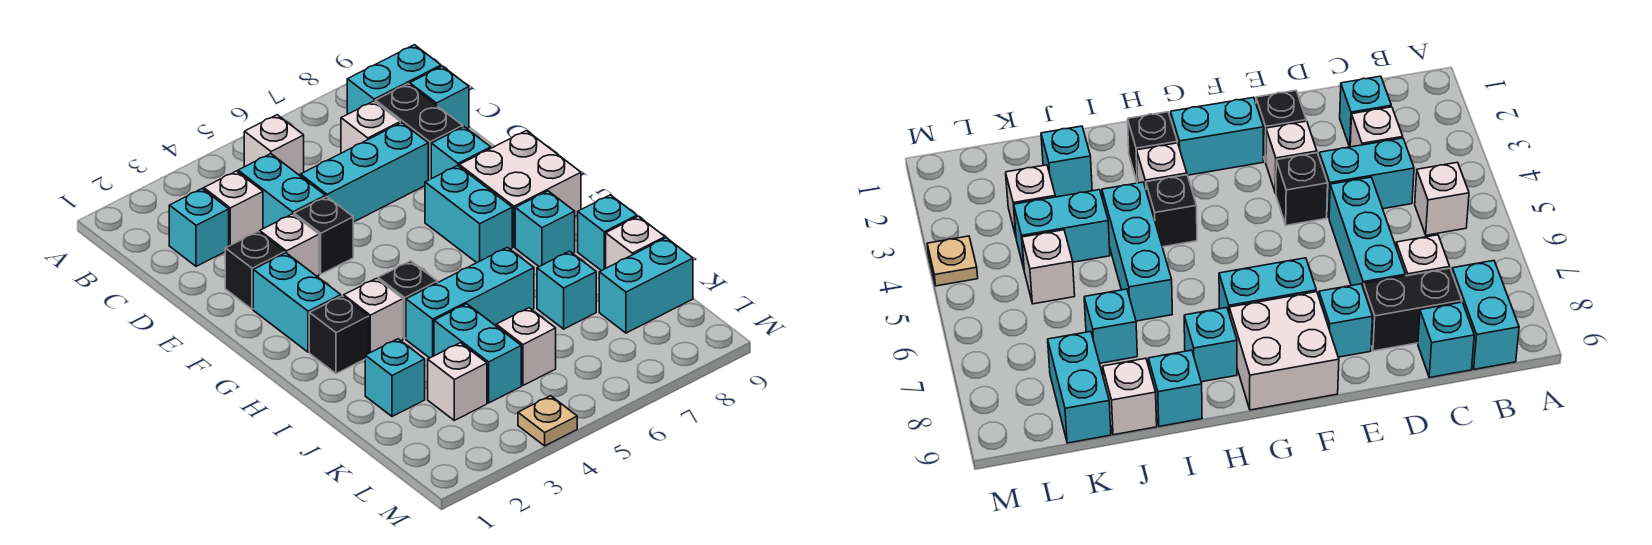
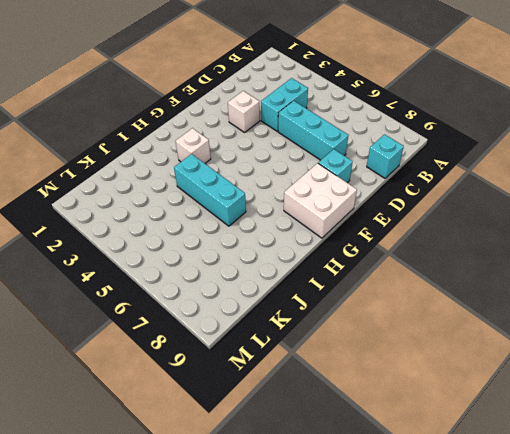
none -> white brick B5 level 1
none -> cyan brick B8:B9 level 1
none -> cyan brick C2 level 1
none -> white brick C3 level 1

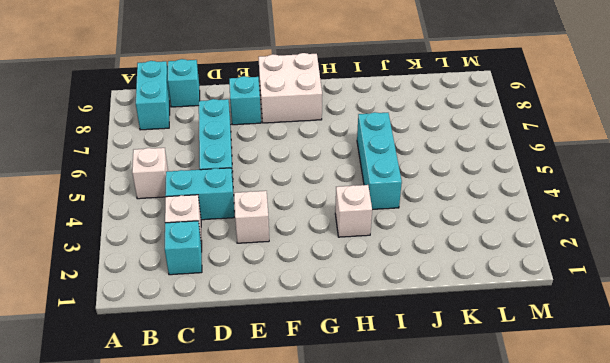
none -> white brick C7 level 1
none -> black brick C8:D8 level 1
none -> black brick E2 level 1
none -> black brick E4 level 1

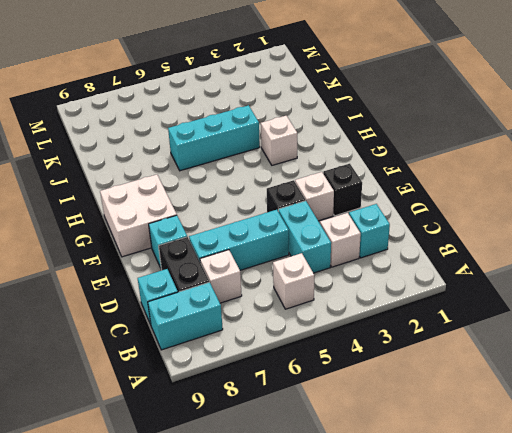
none -> cyan brick F2:G2 level 1
none -> cyan brick F7:G7 level 1
none -> black brick H2 level 1
none -> black brick H4 level 1

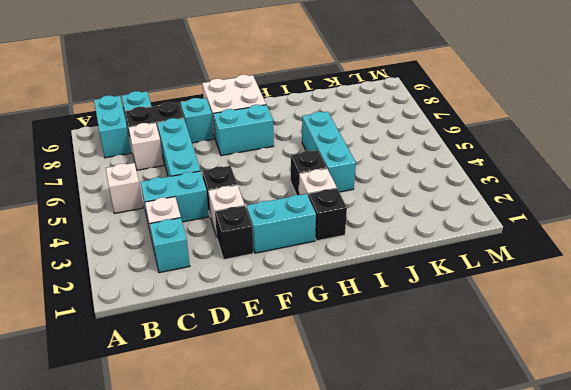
none -> cyan brick H8 level 1
none -> cyan brick I9 level 1
none -> cyan brick J2 level 1
none -> cyan brick J4:K4 level 1

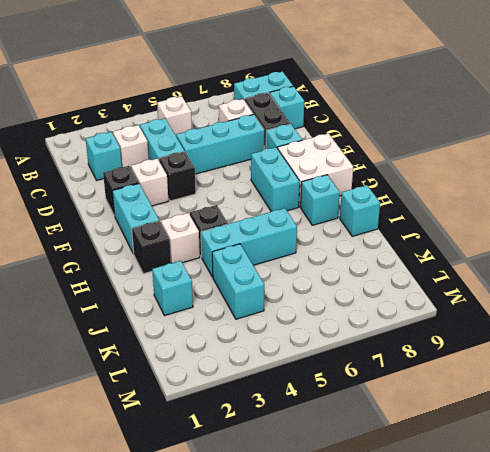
none -> cyan brick J7 level 1
none -> white brick J9 level 1
none -> white brick K3 level 1
none -> white brick K5 level 1

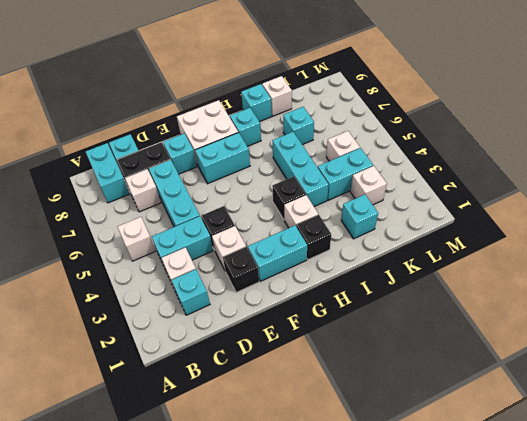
none -> cyan brick K8:K9 level 1
none -> tan plate M4 level 1

